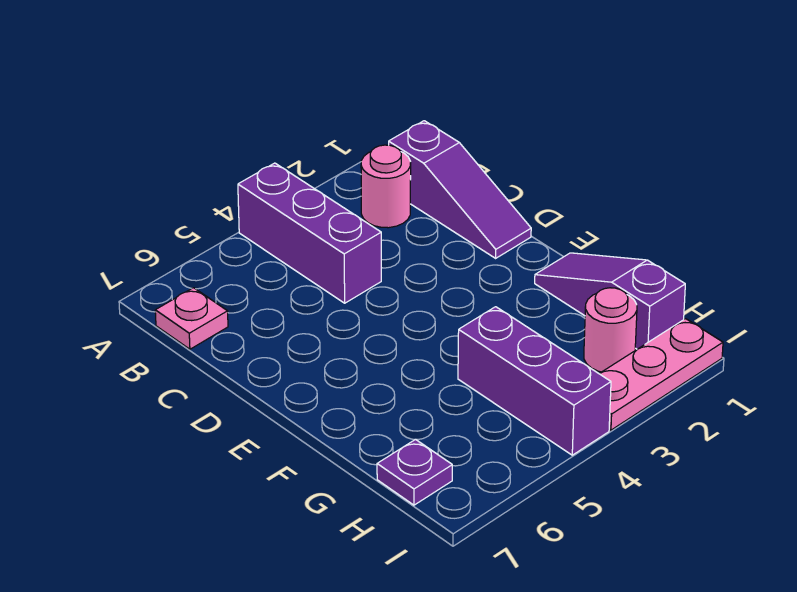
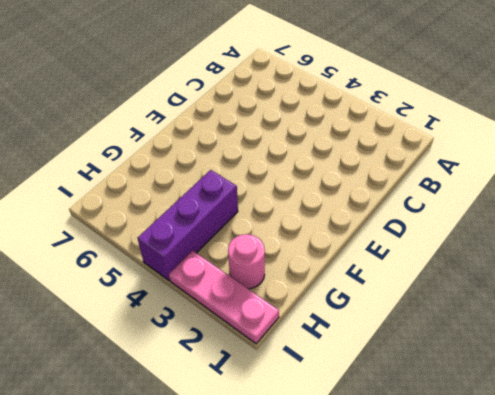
none -> purple brick A4:C4 level 1
none -> purple slope B1:D1 level 1 top B

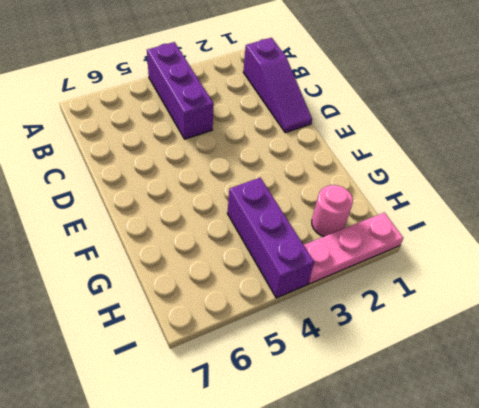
none -> pink round brick B2 level 1
none -> pink plate B7 level 1

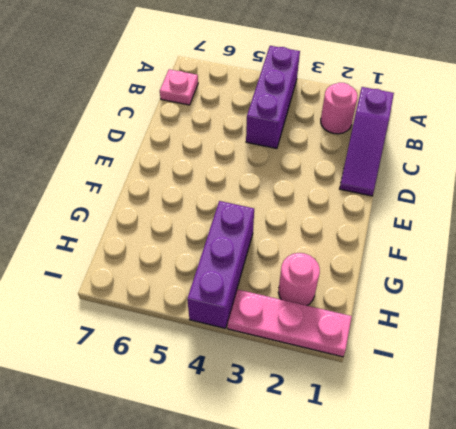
none -> purple slope F1:H1 level 1 top H
none -> purple plate H7 level 1

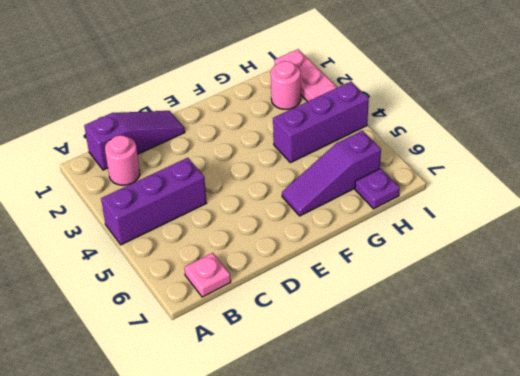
purple slope F6:H6 level 1 top H -> purple slope F1:H1 level 1 top H

